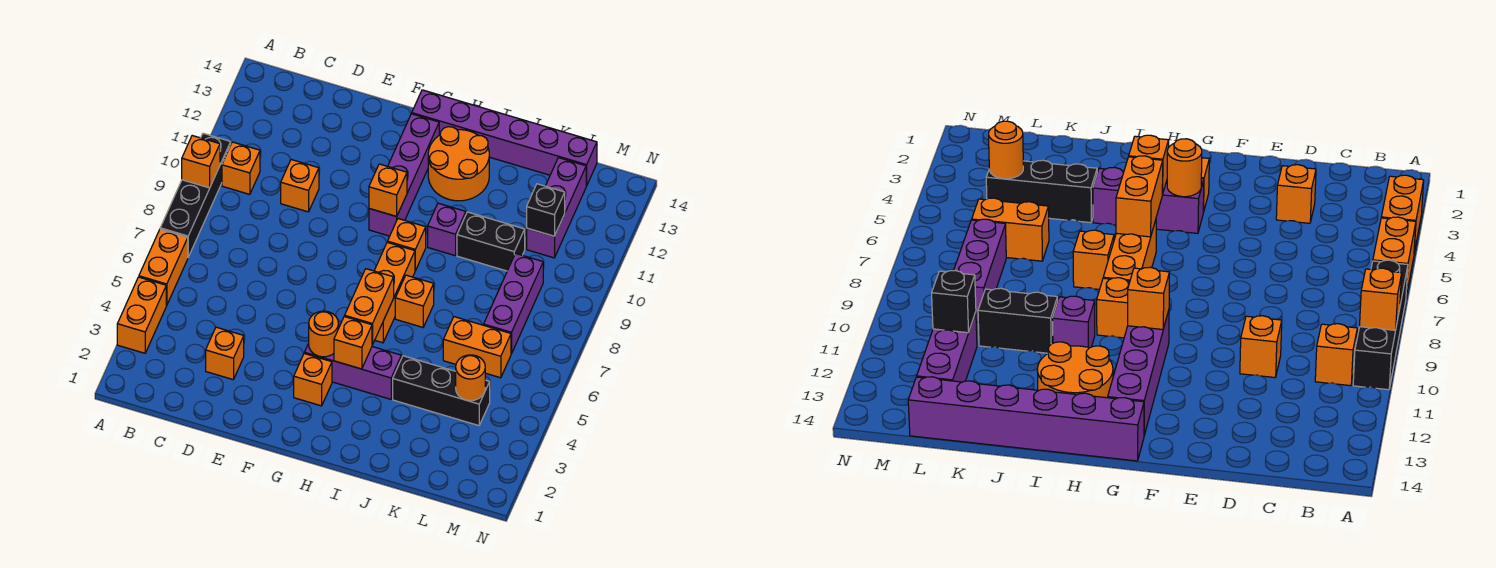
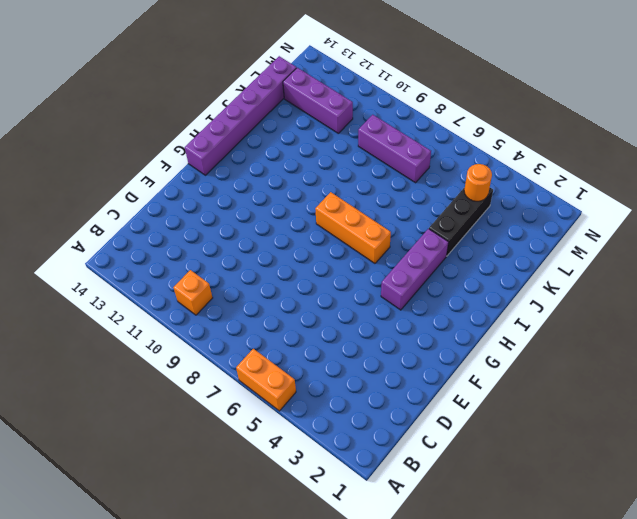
none -> orange brick A3:A4 level 1
none -> black brick A7:A10 level 1
none -> orange brick D3 level 1

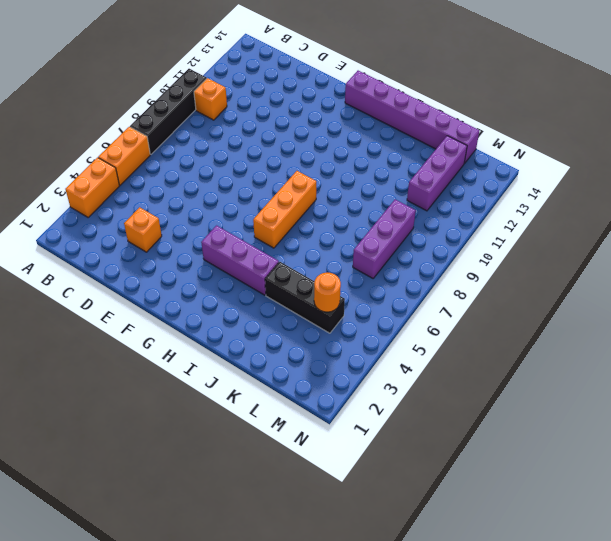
none -> orange brick D10 level 1
none -> orange brick G3 level 1
none -> purple brick G10:G13 level 1

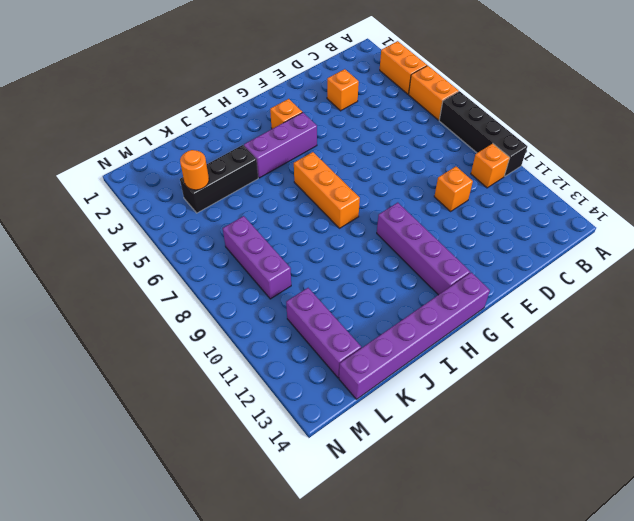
none -> orange brick H9 level 1
none -> orange round brick H12:I13 level 1
none -> orange brick I7 level 1

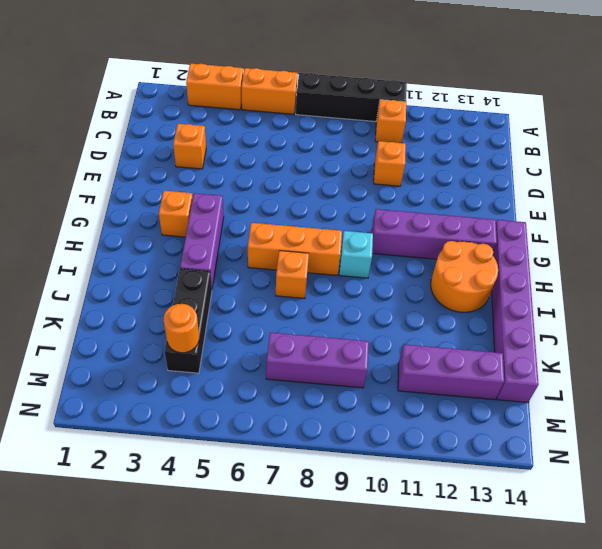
cyan brick H9 level 1 -> orange brick H9 level 1
none -> purple brick I10 level 1
none -> black brick J10:K10 level 1
none -> orange brick K6:L6 level 1

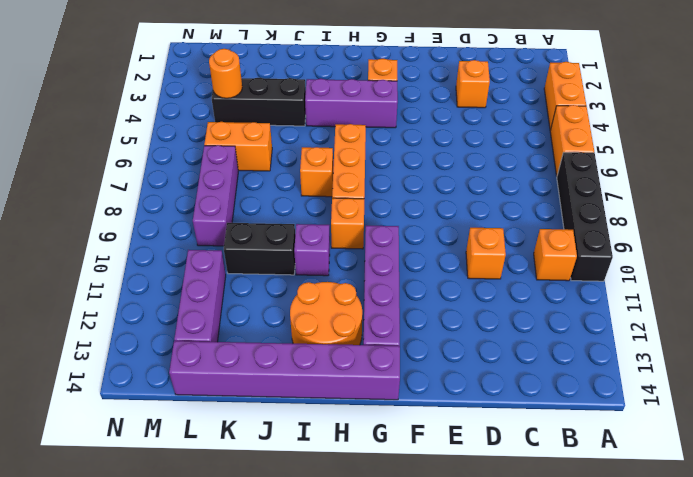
none -> orange brick A9 level 2
none -> orange round brick G4 level 2
none -> orange brick G10 level 2

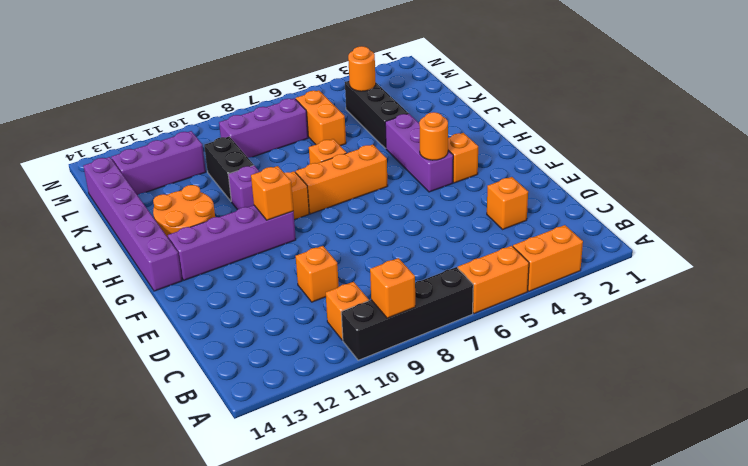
none -> orange brick H4 level 2
none -> orange brick H5:H6 level 2
none -> black brick L11 level 2

